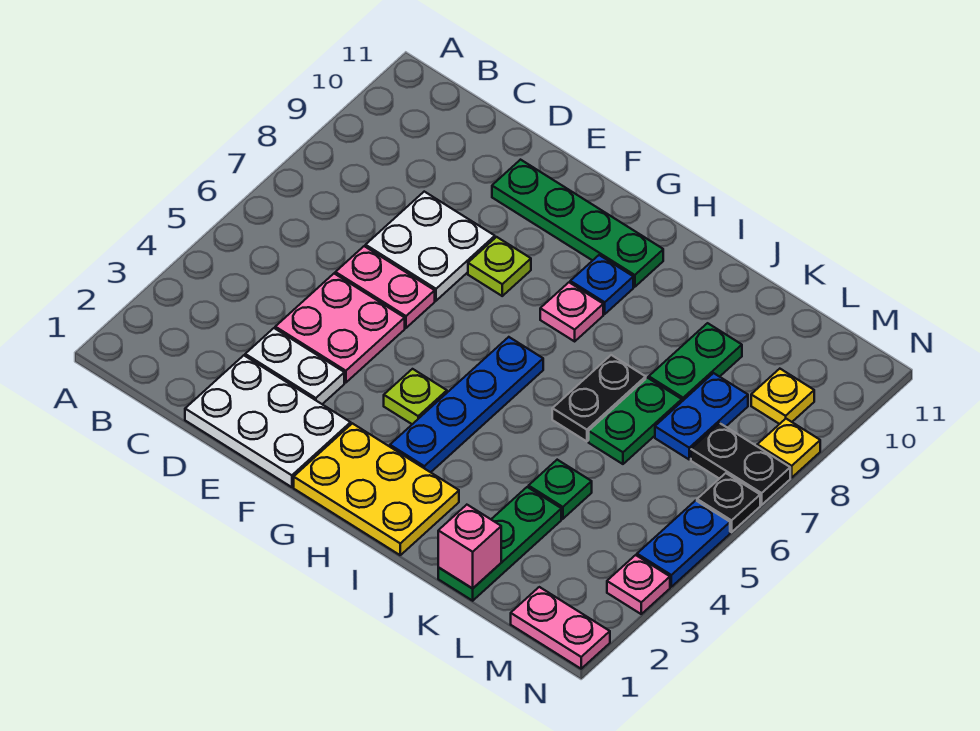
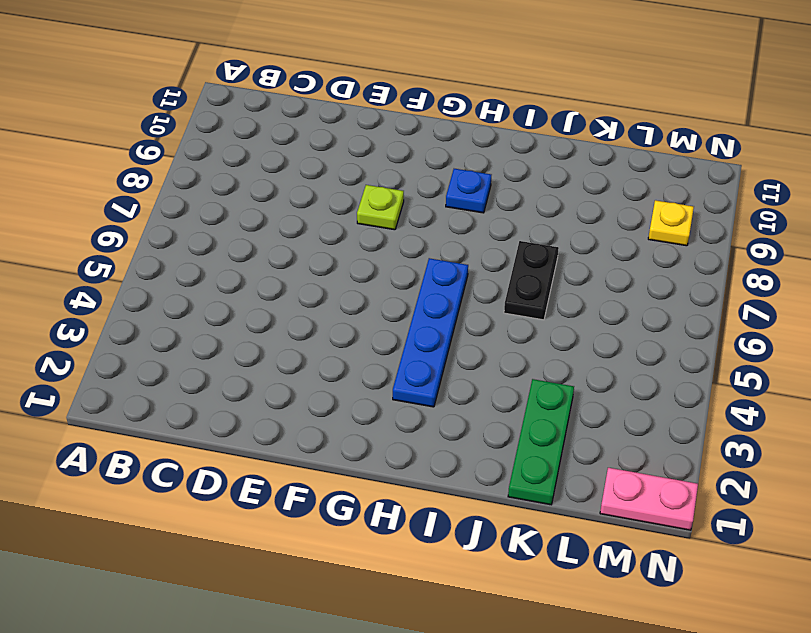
none -> white plate D1:F2 level 1
none -> white plate D3:E3 level 1
none -> pink plate D4:E5 level 1

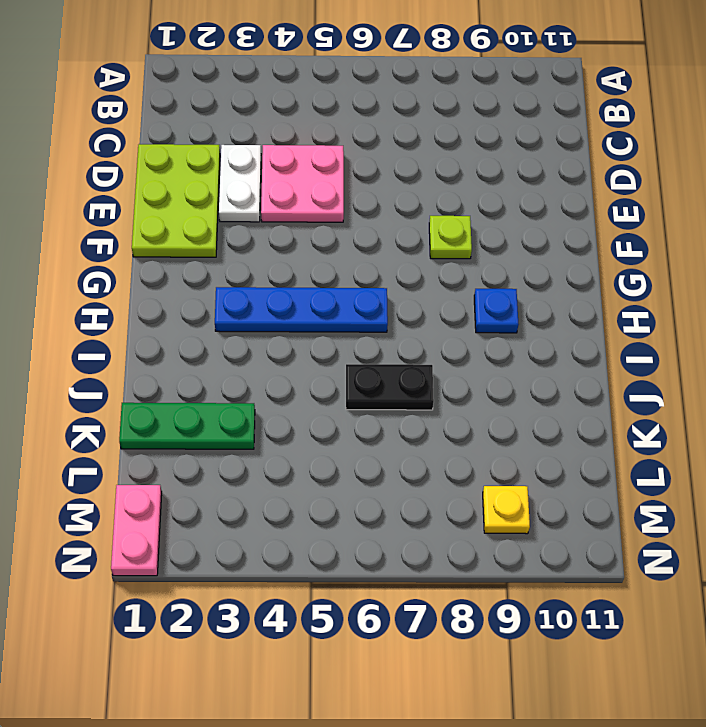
lime plate D1:F2 level 1 -> white plate D1:F2 level 1
none -> pink plate D6:E6 level 1
none -> white plate D7:E8 level 1
none -> green plate E10:H10 level 1

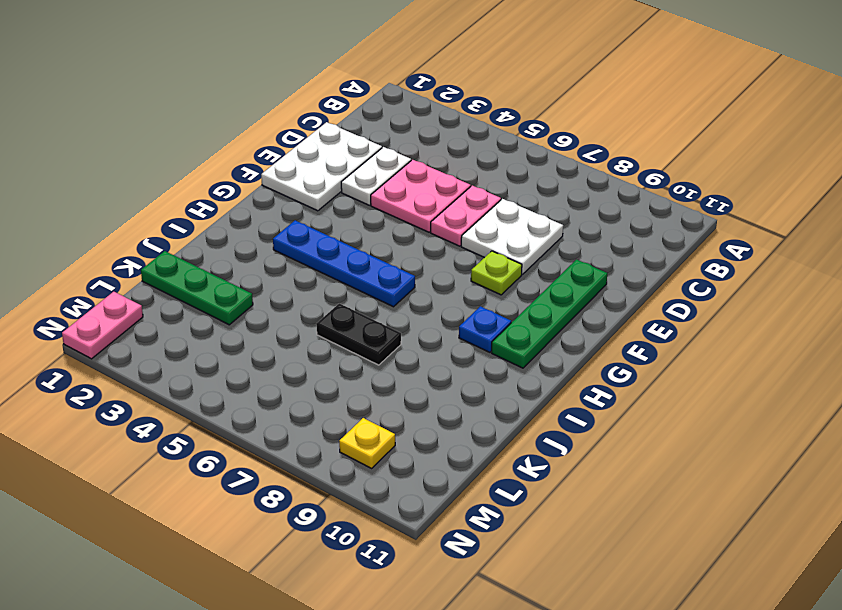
none -> yellow plate G1:I2 level 1
none -> lime plate G4 level 1
none -> pink plate H8 level 1

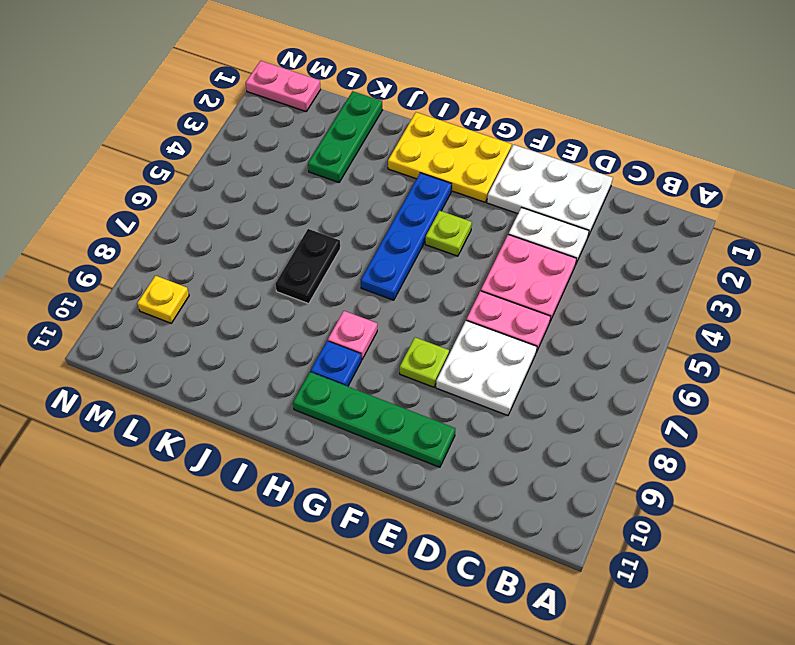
none -> green plate K4 level 1
none -> green plate K6:K7 level 1
none -> green plate K8:K9 level 1

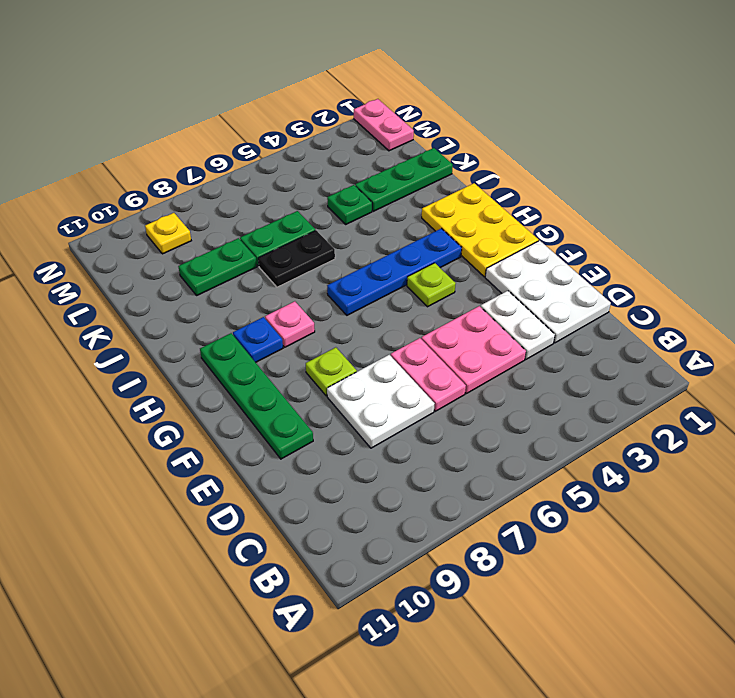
none -> blue plate L7:L8 level 1
none -> black plate M7:N7 level 1
none -> pink plate N3 level 1

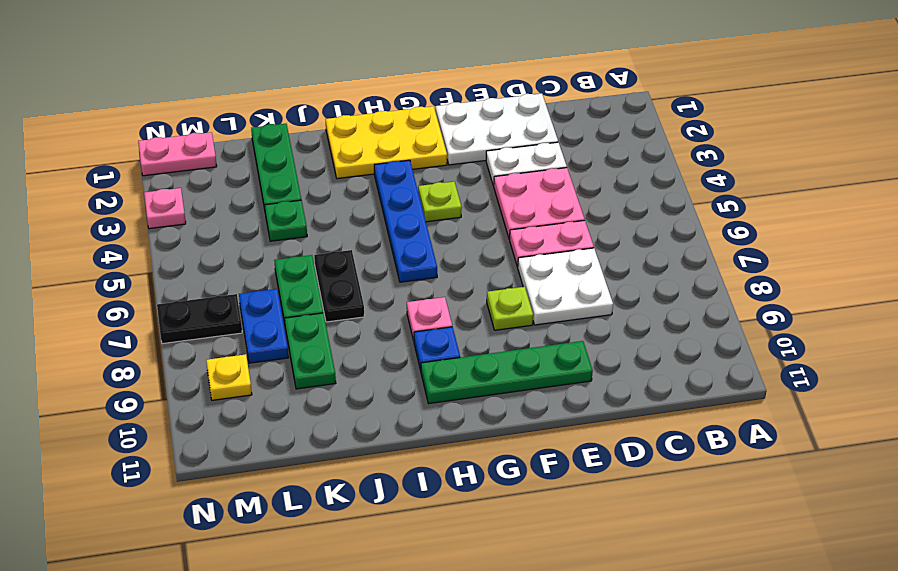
none -> blue plate N4:N5 level 1
none -> black plate N6 level 1
none -> yellow plate N8 level 1

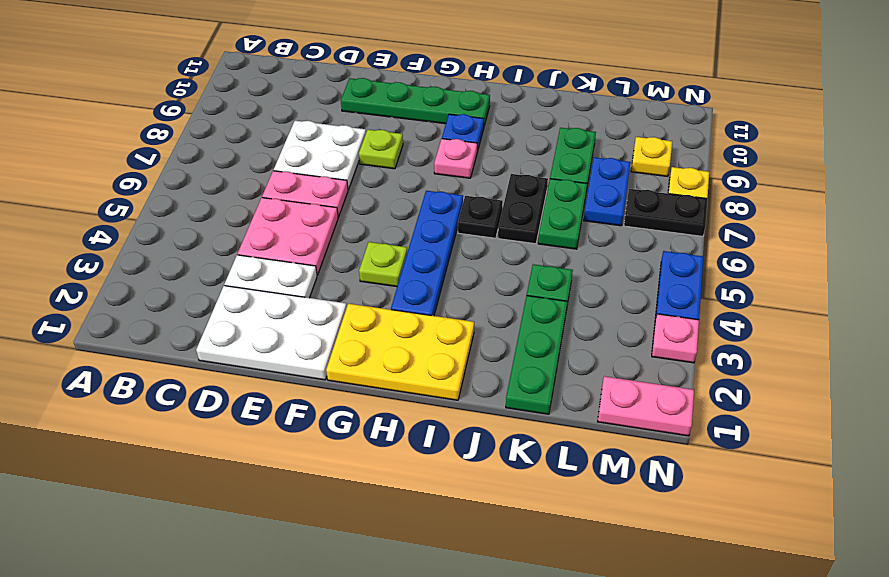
black plate I6 level 1 -> black plate N6 level 1
none -> pink brick K1 level 2

